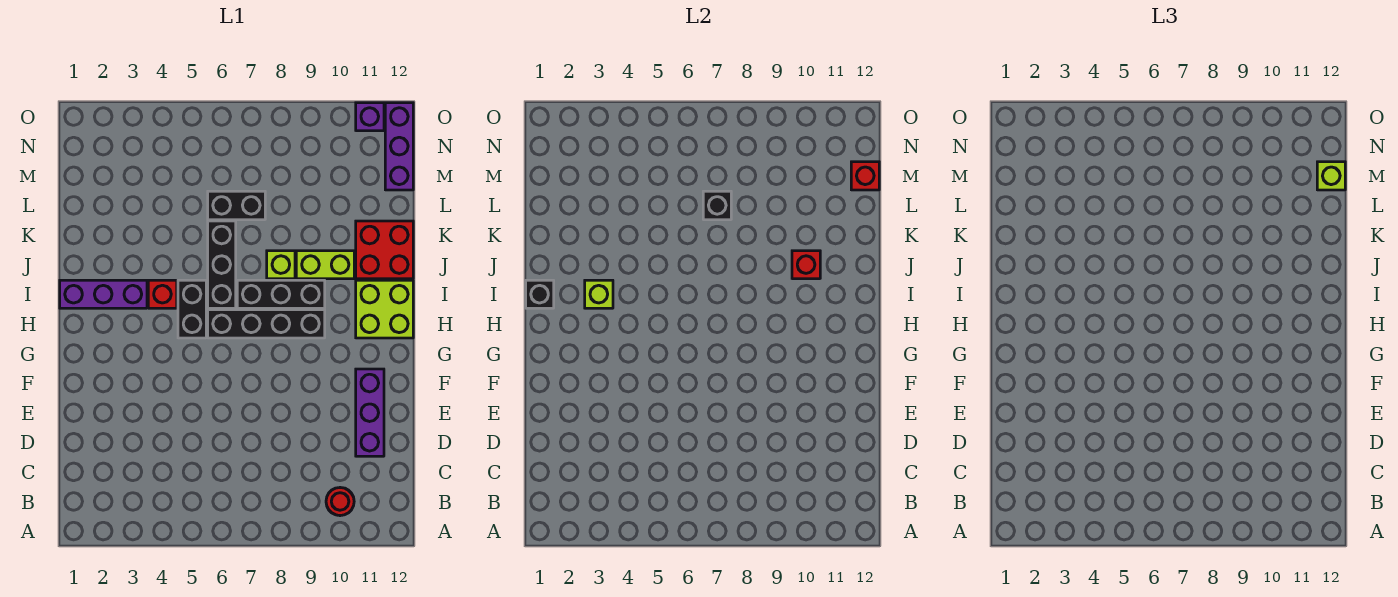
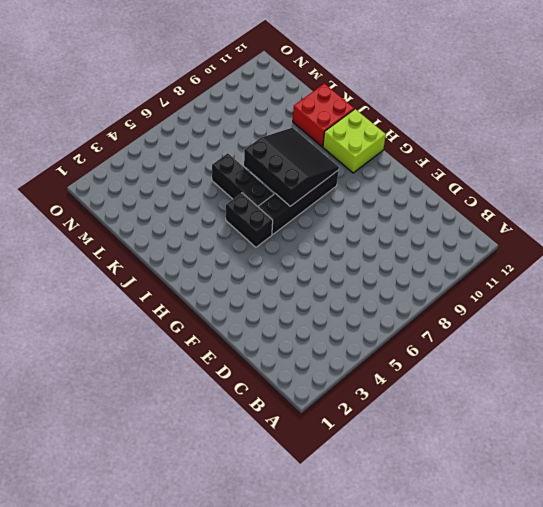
black slope H7:J9 level 2 top 7 -> none
none -> red round brick B10 level 1
none -> purple brick D11:F11 level 1
none -> purple brick I1:I3 level 1

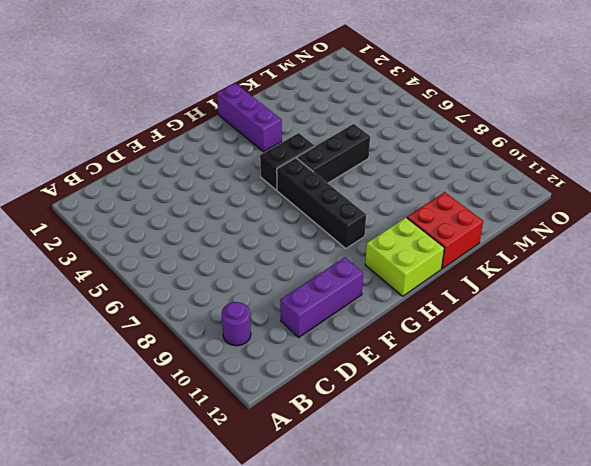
purple round brick B10 level 1 -> red round brick B10 level 1
none -> red brick I4 level 1
none -> black brick I7:I9 level 1
none -> lime brick J8 level 1

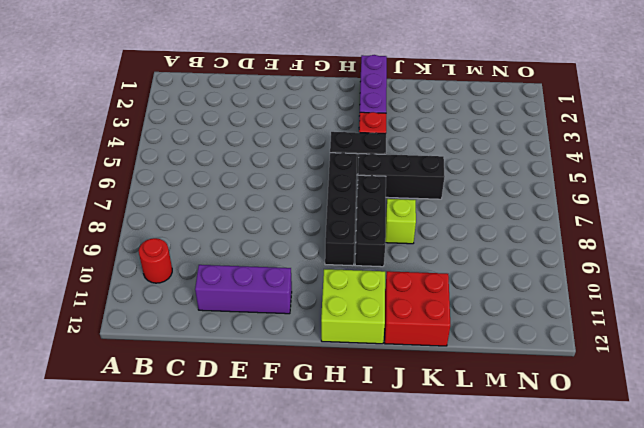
none -> lime brick J9:J10 level 1
none -> black brick L6:L7 level 1
none -> purple brick M12:O12 level 1

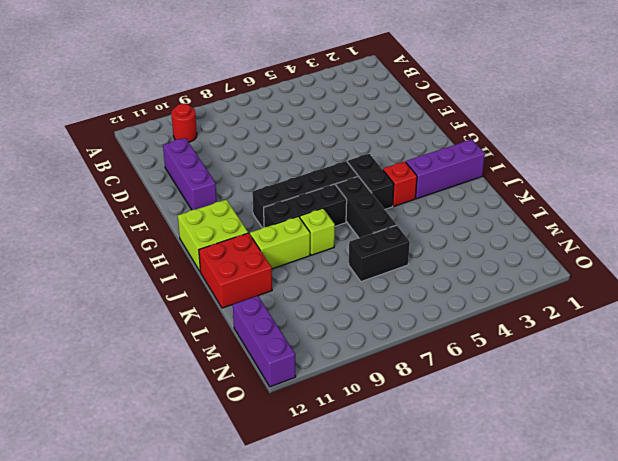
none -> purple brick O11 level 1
none -> black brick I1 level 2
none -> lime brick I3 level 2

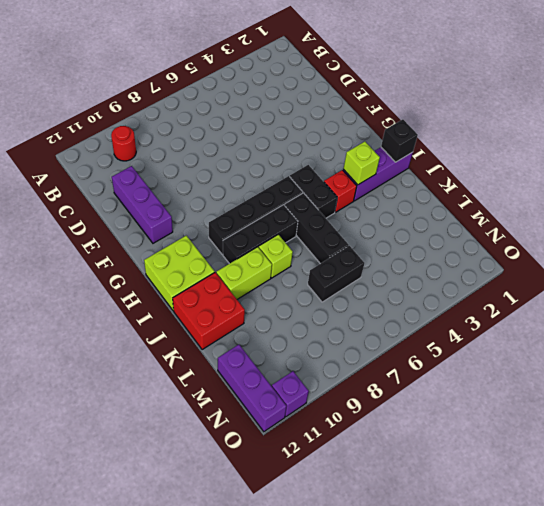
none -> red brick J10 level 2
none -> black brick L7 level 2
none -> red brick M12 level 2

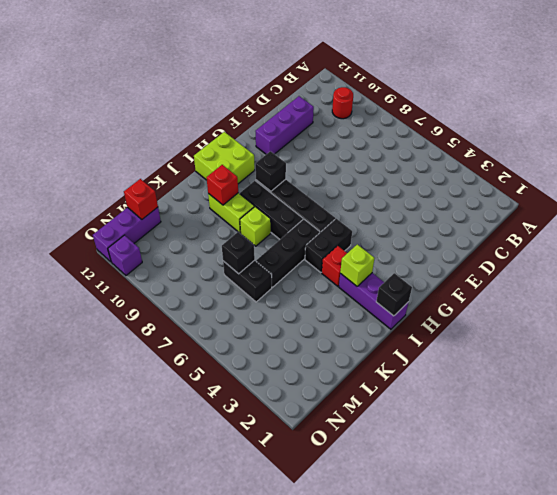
black brick H9 level 2 -> none
none -> red brick J11:K12 level 1
none -> lime brick M12 level 3

